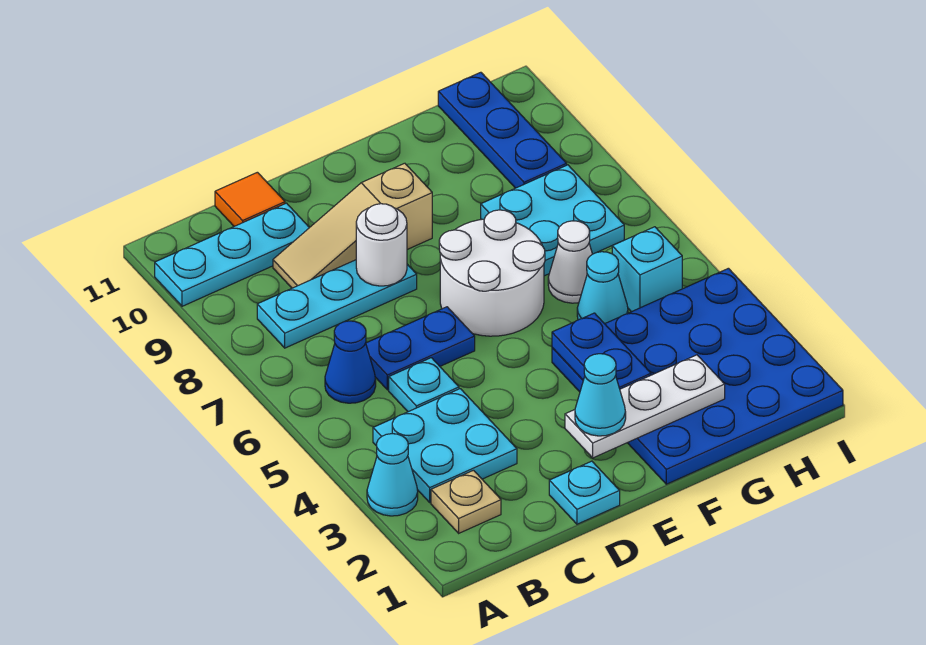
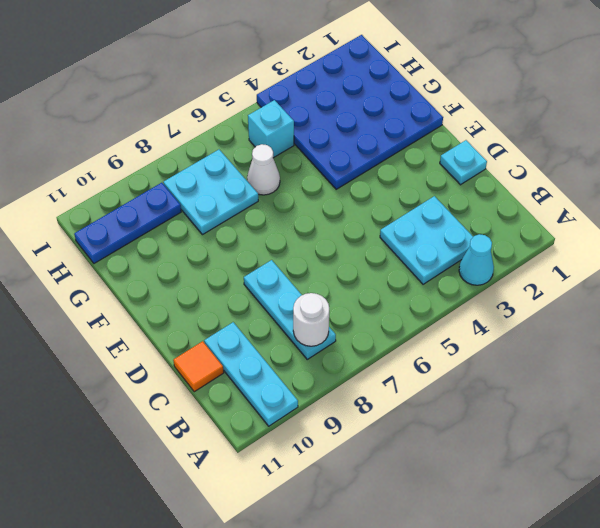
white round brick B8 level 2 -> white round brick D8 level 2
none -> tan plate B2 level 1
none -> blue cone B6 level 1
none -> cyan plate C5 level 1

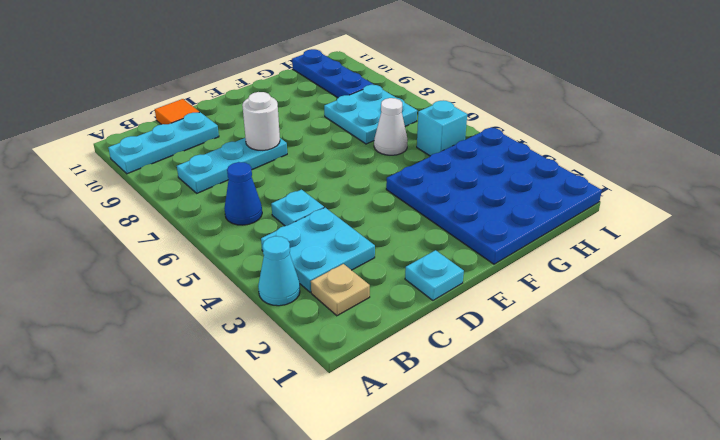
none -> blue plate C6:D6 level 1
none -> tan slope C9:E9 level 1 top E
none -> white round brick E6:F7 level 1

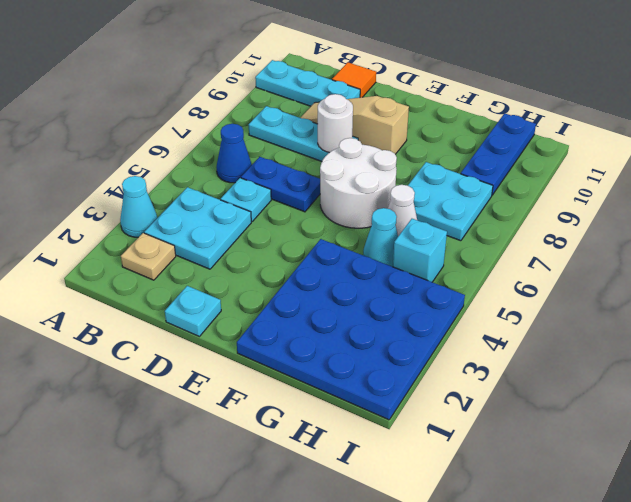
none -> white plate E2:G2 level 2
none -> blue plate F3:F4 level 2
none -> cyan cone E2 level 3

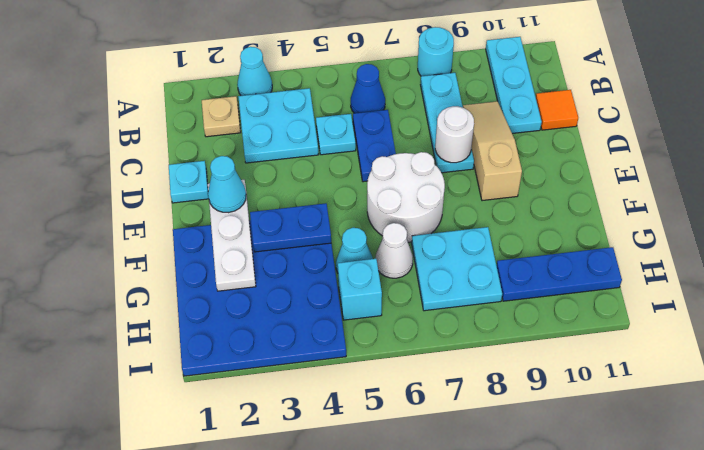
cyan round brick A8 level 1 -> none

